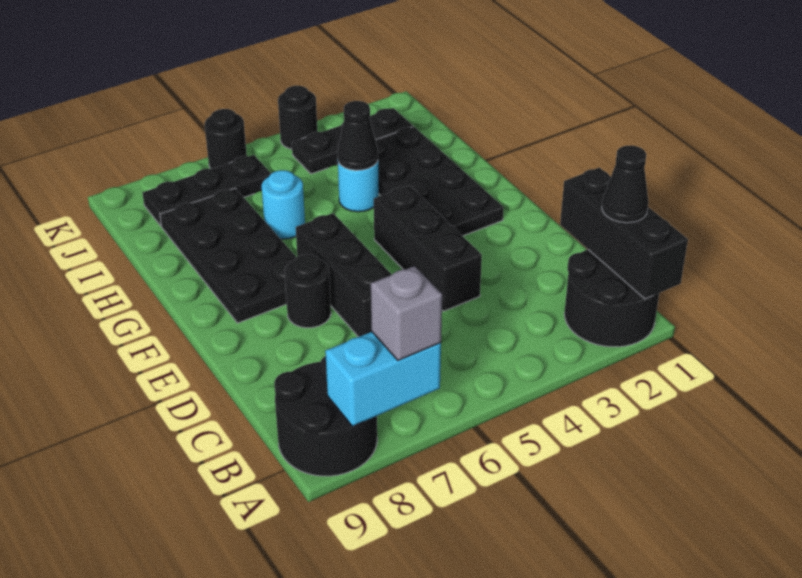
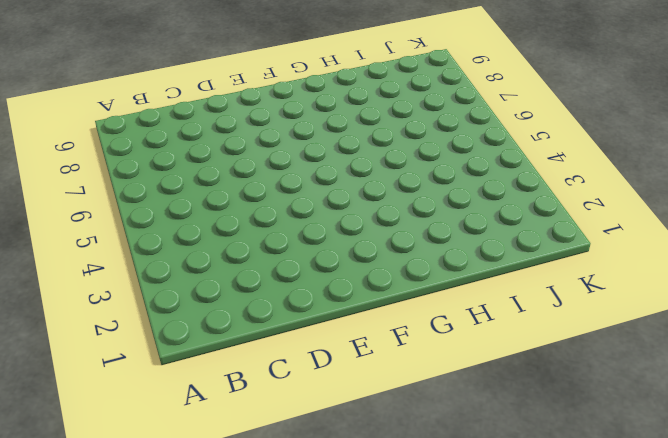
none -> black round brick A1:B2 level 1
none -> black round brick A8:B9 level 1
none -> black brick D4:F4 level 1

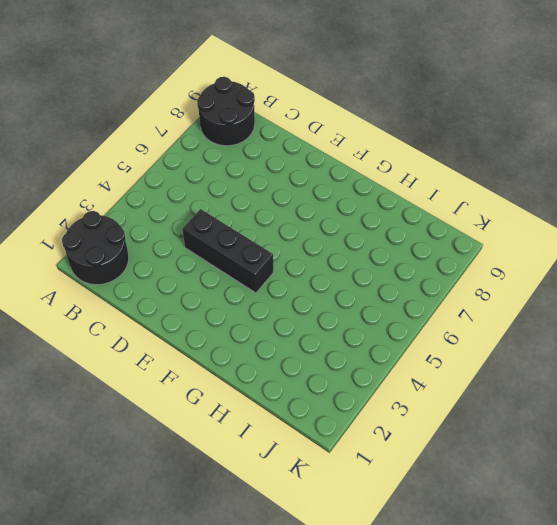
none -> black brick D6:F6 level 1
none -> black round brick E7 level 1
none -> black plate F2:I3 level 1

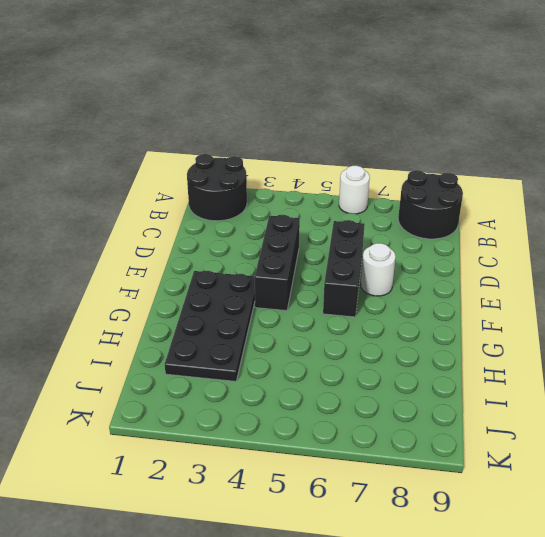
white round brick A6 level 1 -> none
white round brick E7 level 1 -> black round brick E7 level 1
none -> black plate F7:I8 level 1
none -> cyan round brick H4 level 1
none -> cyan round brick H6 level 1

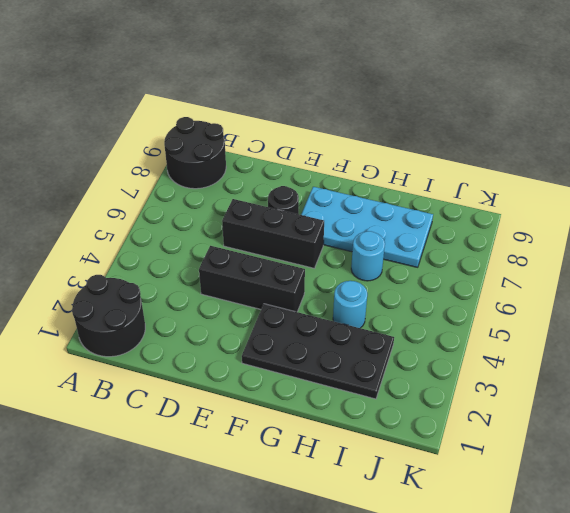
cyan plate F7:I8 level 1 -> black plate F7:I8 level 1
none -> black plate J2:J4 level 1
none -> black plate J6:J8 level 1
none -> black round brick K4 level 1

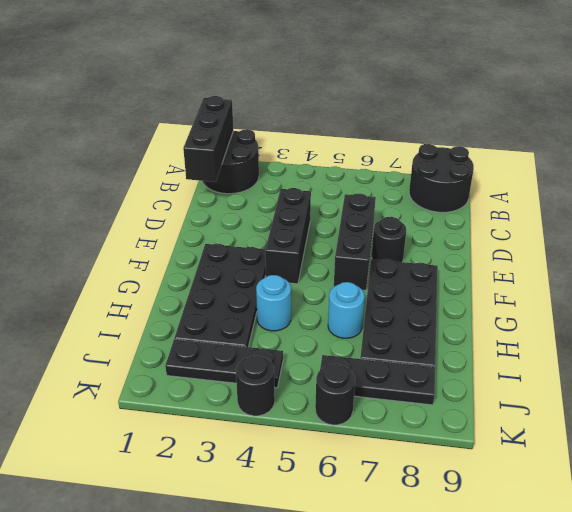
none -> cyan brick A7:A8 level 2
none -> black cone H4 level 2
none -> grey brick A7 level 3

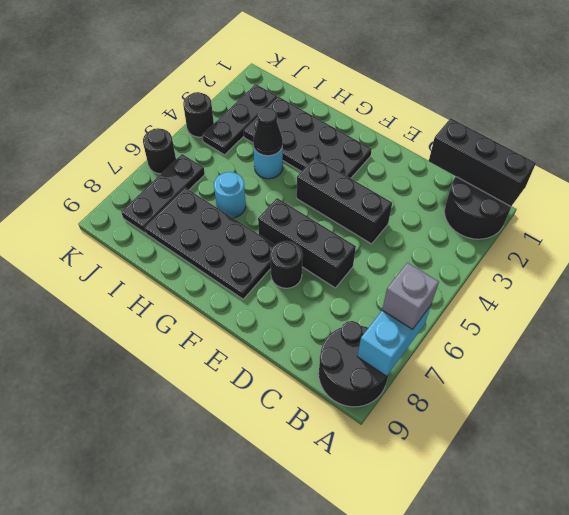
none -> black cone B1 level 3

